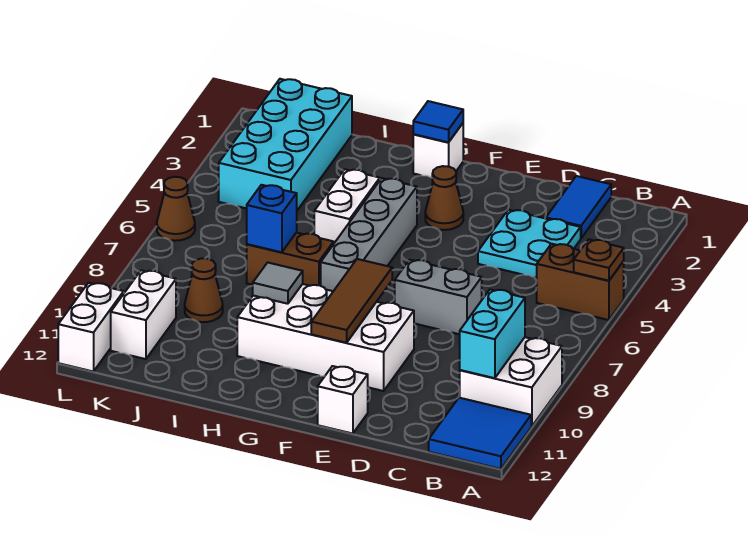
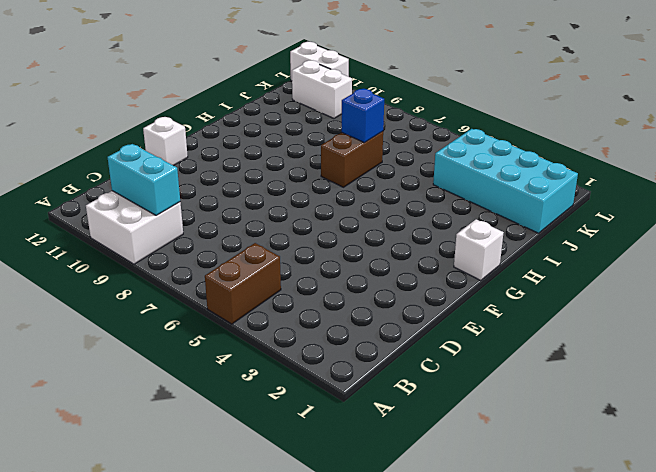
none -> blue tile A11:B12 level 1
none -> blue tile C1:C2 level 1
none -> cyan plate C3:D4 level 1

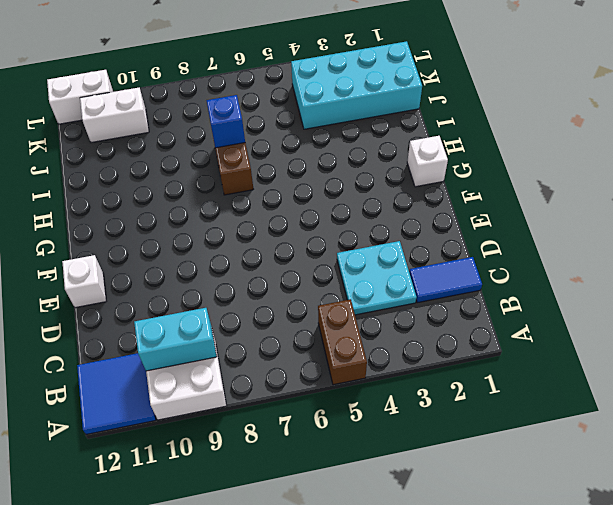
none -> grey brick D7:E7 level 1
none -> white brick E9:H10 level 1
none -> brown cone F3 level 1

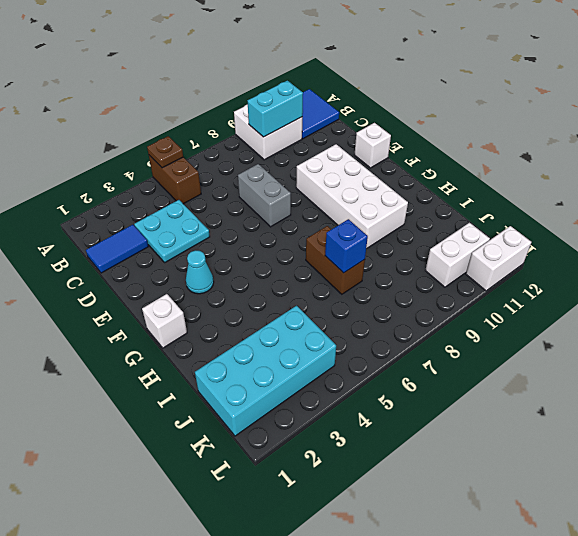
cyan cone F3 level 1 -> brown cone F3 level 1
none -> grey brick G4:G7 level 1
none -> white brick H4:H5 level 1
none -> brown cone J9 level 1

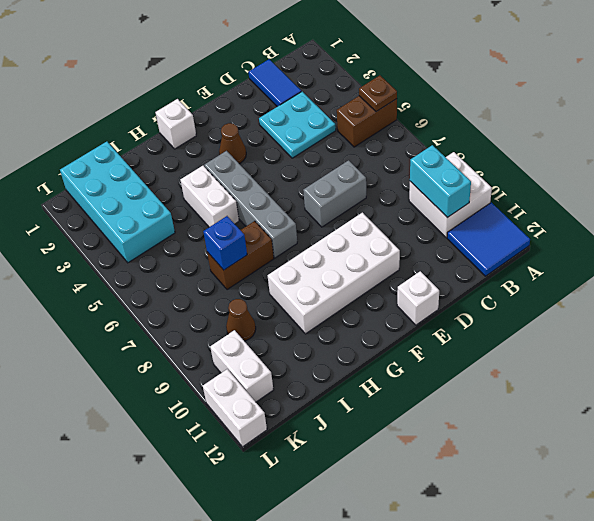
none -> brown cone L6 level 1
none -> brown tile F8:F10 level 2
none -> blue tile G1 level 2

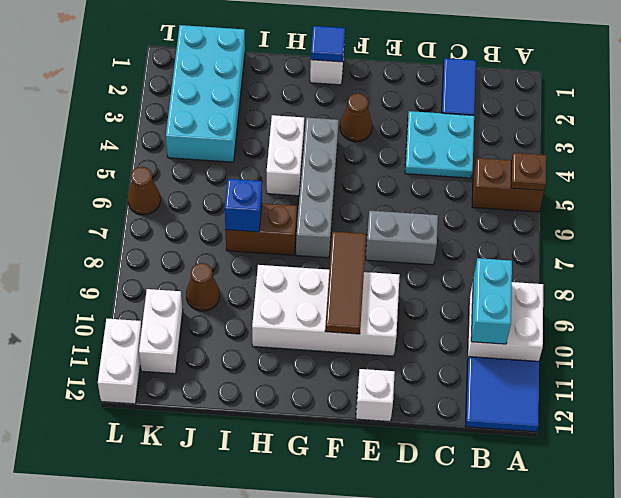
none -> grey tile H9 level 2

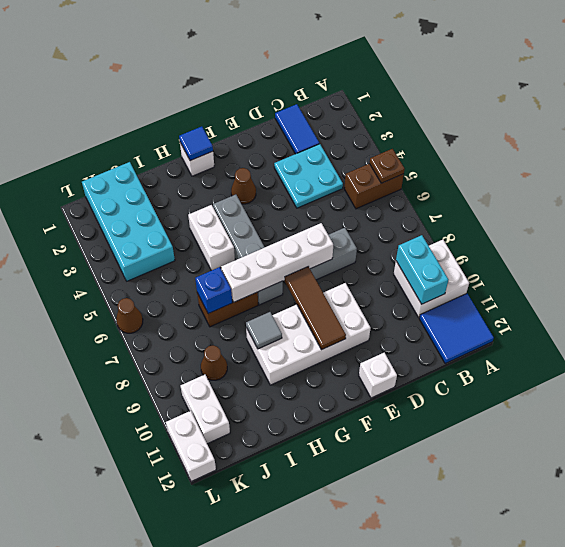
white brick E7:H7 level 2 -> none

